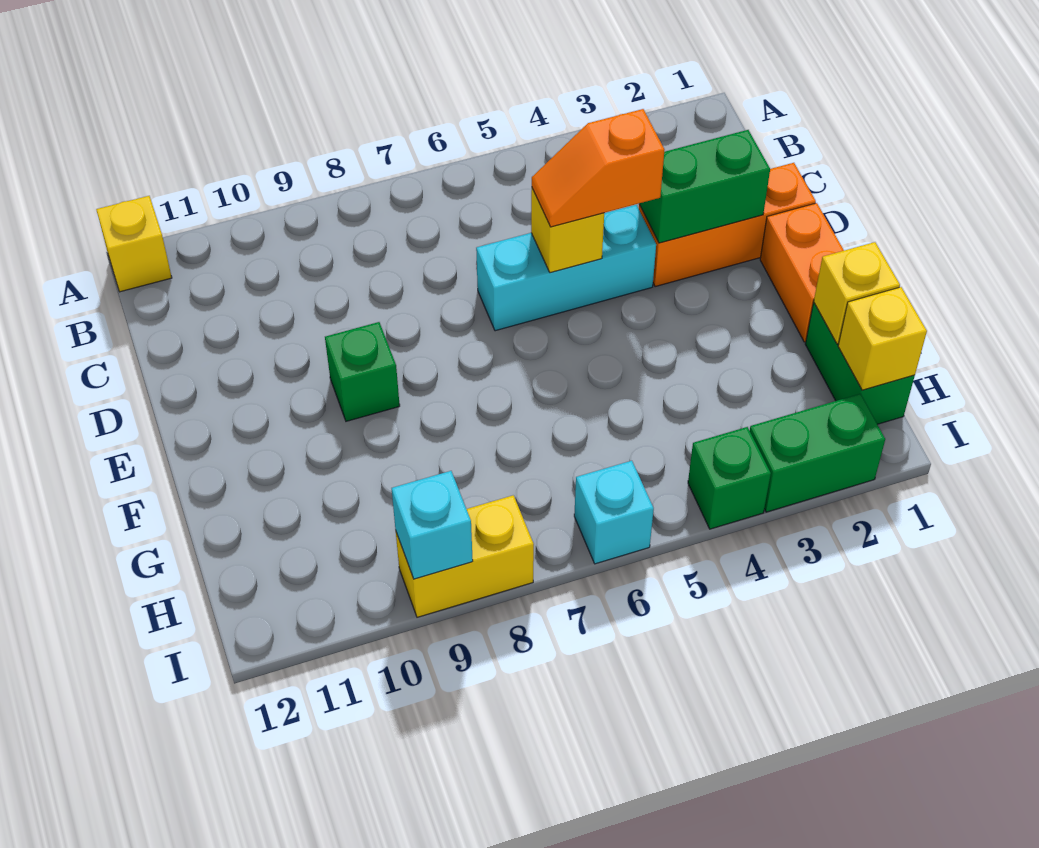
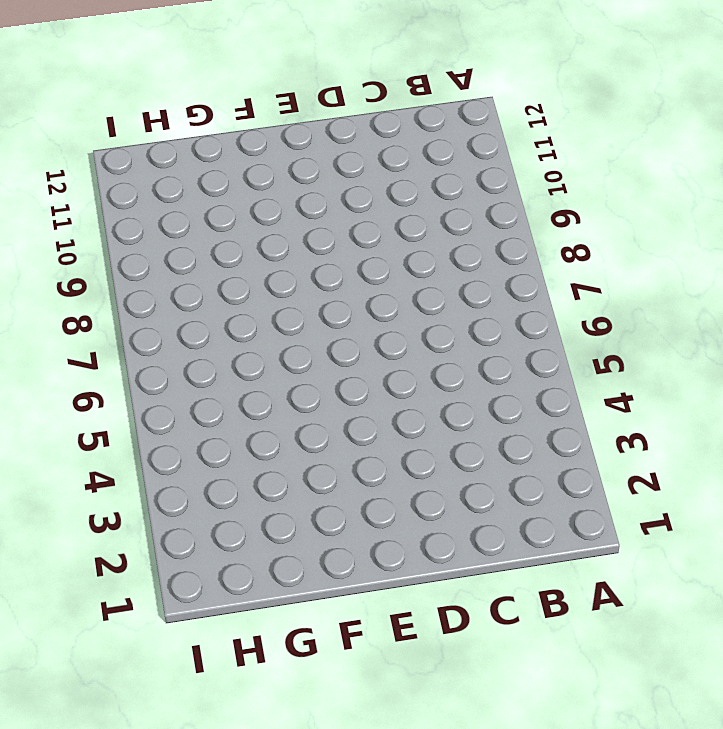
none -> yellow brick A12 level 1
none -> orange brick D1:D3 level 1
none -> cyan brick D4:D6 level 1

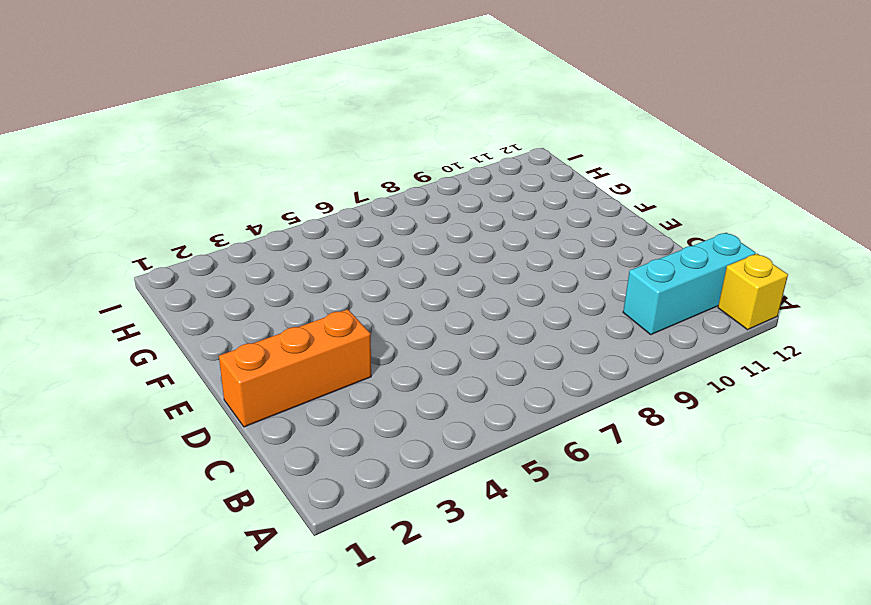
cyan brick B10:B12 level 1 -> cyan brick D4:D6 level 1
none -> orange brick E1:F1 level 1
none -> green brick E9 level 1
none -> green brick G1:H1 level 1

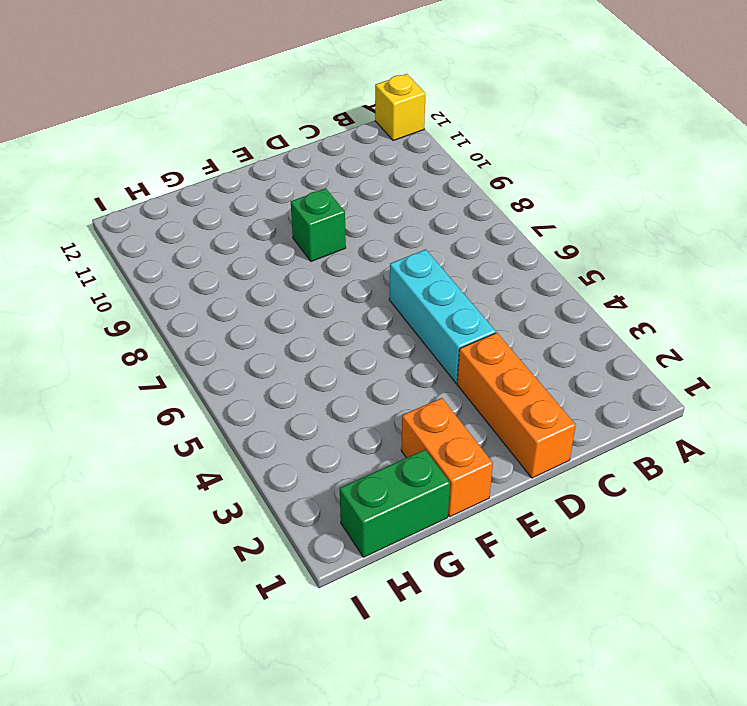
orange brick F1:F2 level 1 -> orange brick E1:F1 level 1
none -> green brick I2:I3 level 1
none -> green brick I4 level 1
none -> cyan brick I6 level 1

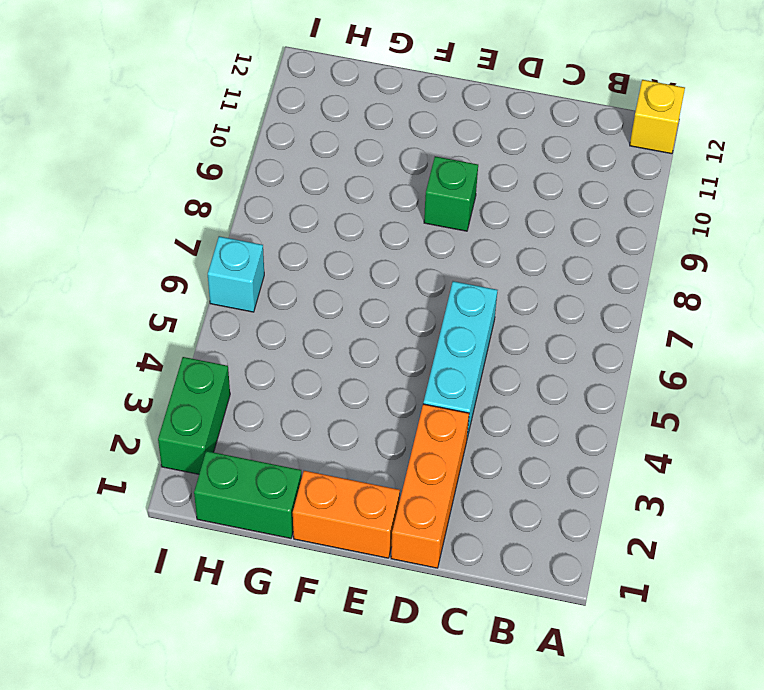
none -> green brick I4 level 1
none -> yellow brick I8:I9 level 1
none -> green brick D2:D3 level 2

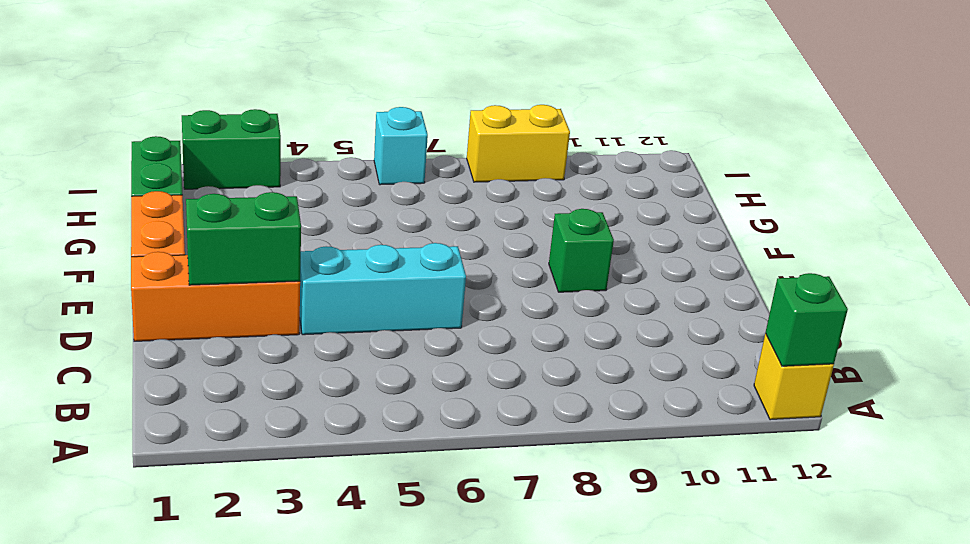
green brick A12 level 2 -> green brick I4 level 1
none -> yellow brick D5 level 2
none -> yellow brick G1 level 2
none -> yellow brick H1 level 2

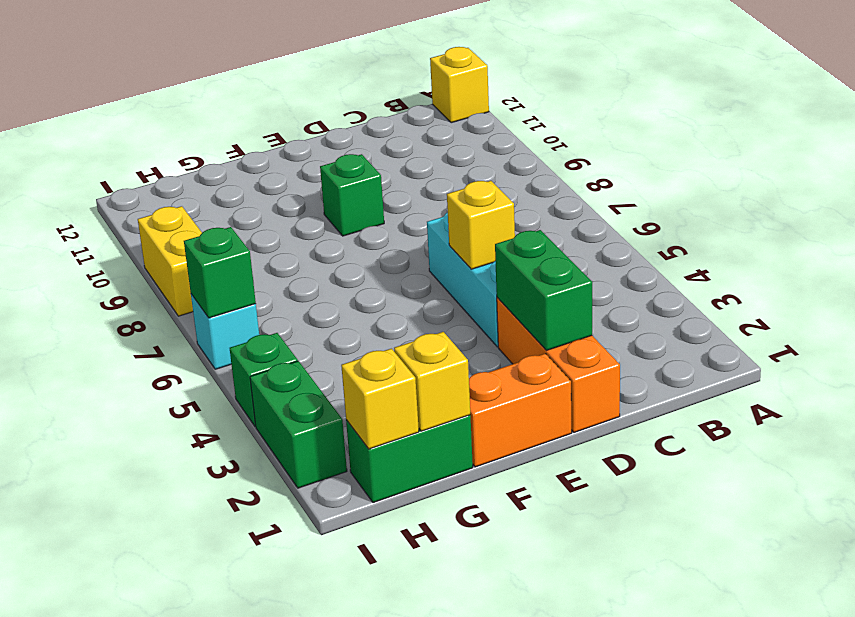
green brick I6 level 2 -> none
none -> cyan brick I9 level 2
none -> orange slope D4:D5 level 3 top 4

